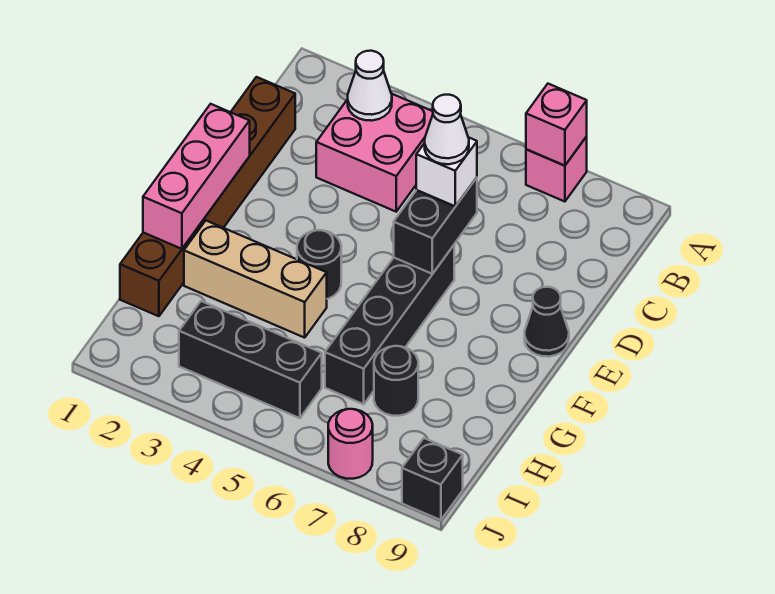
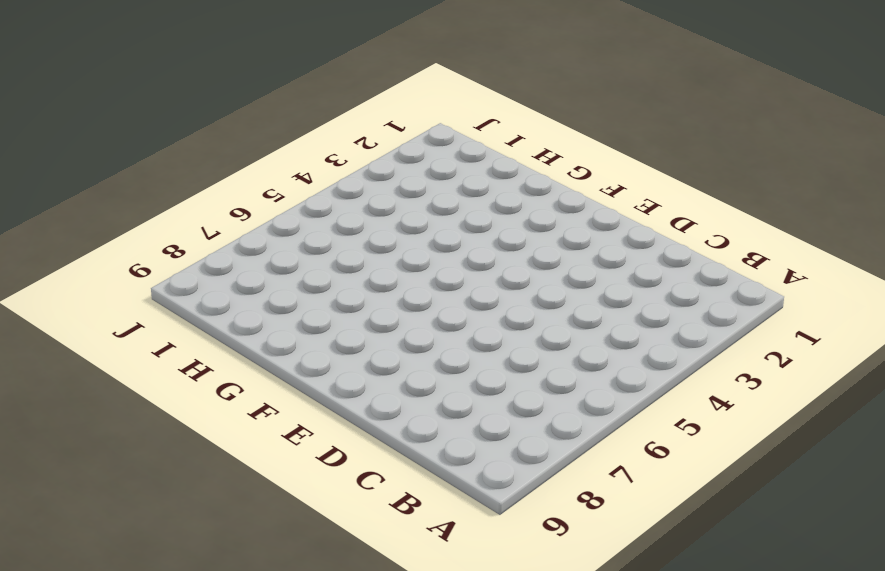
none -> pink brick A7 level 1
none -> pink brick B3:C4 level 1
none -> brown brick C1:H1 level 1

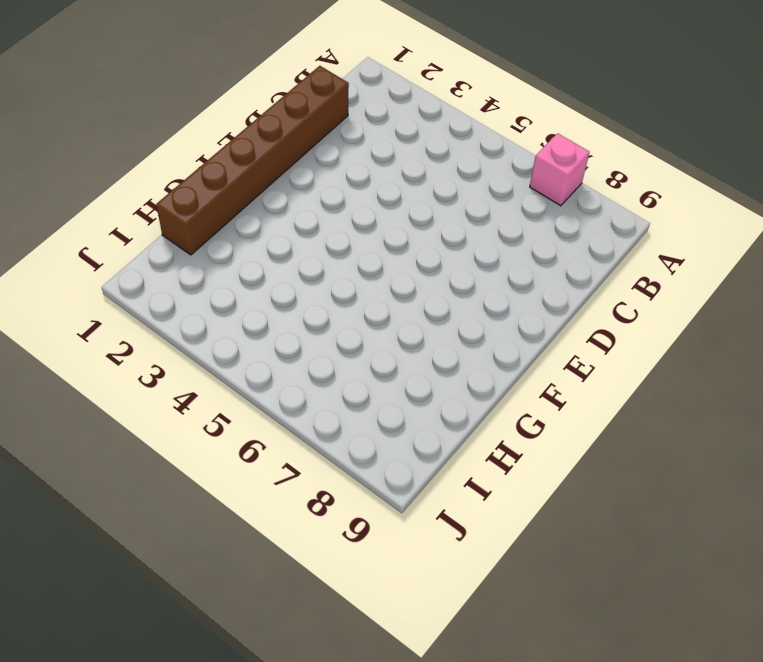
none -> pink brick B3:C4 level 1
none -> black brick E6:H6 level 1
none -> black cone E9 level 1

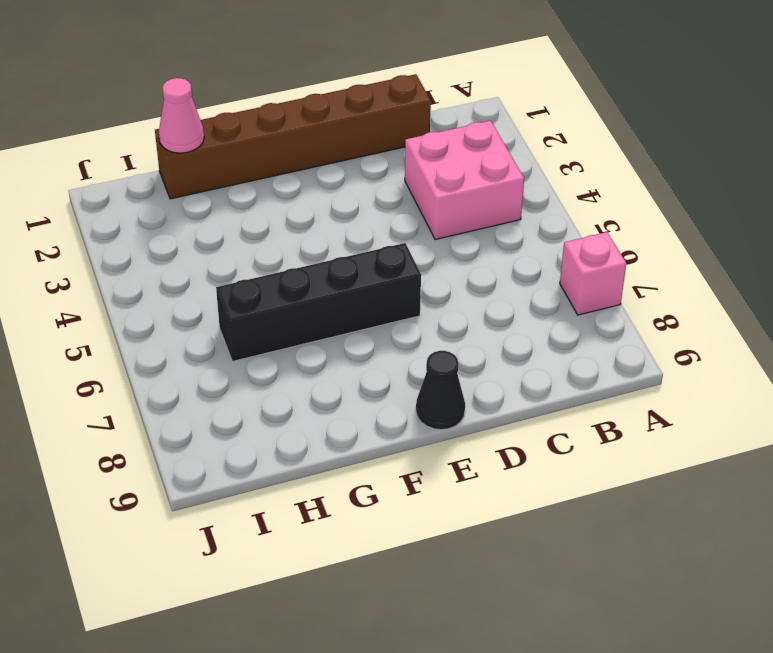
pink cone H1 level 2 -> none
none -> black round brick F4 level 1
none -> tan brick G2:G4 level 1
none -> black round brick H7 level 1

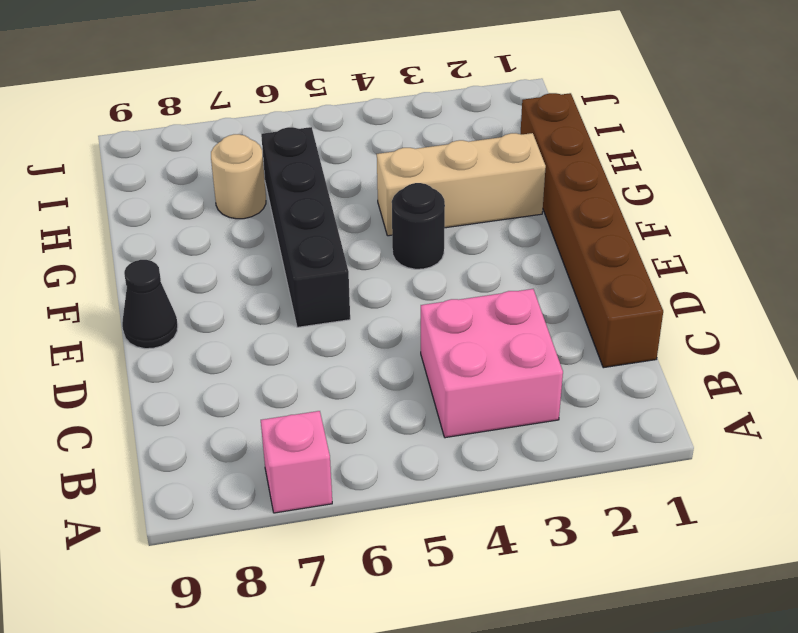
tan round brick H7 level 1 -> black round brick H7 level 1
none -> black brick I3:I5 level 1
none -> pink round brick J7 level 1
none -> black brick J9 level 1

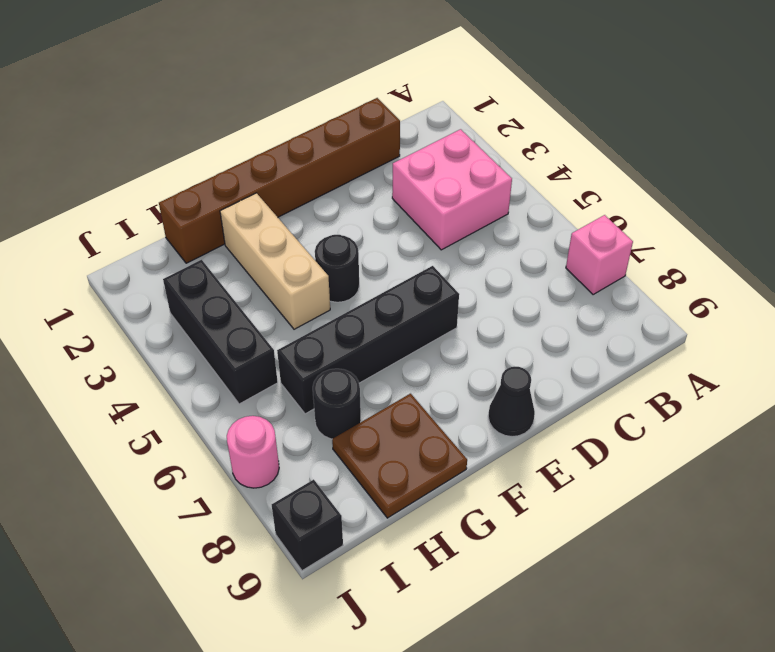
brown plate G8:H9 level 1 -> none
none -> pink brick A7 level 2
none -> white cone B3 level 2
none -> black brick D6:E6 level 2

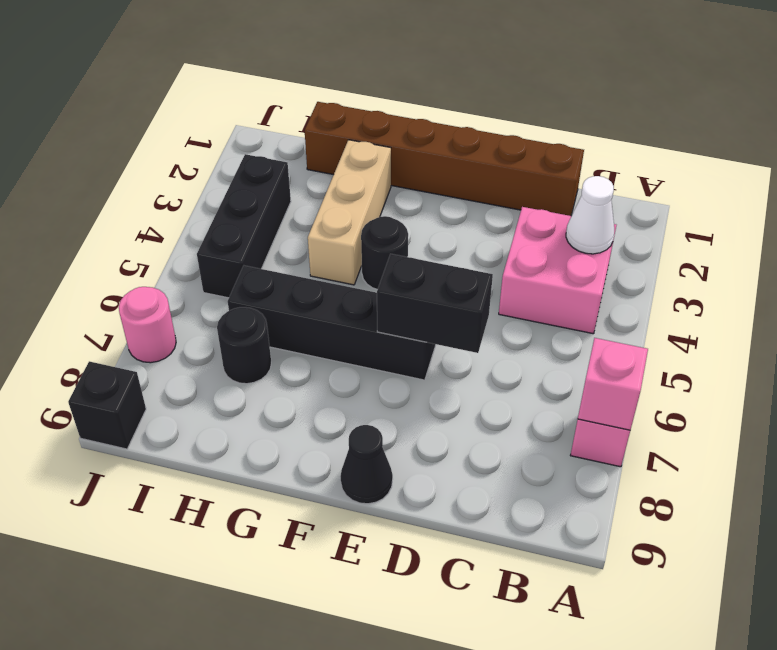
none -> pink brick E1:G1 level 2
none -> white brick D6 level 3
none -> white cone D6 level 4

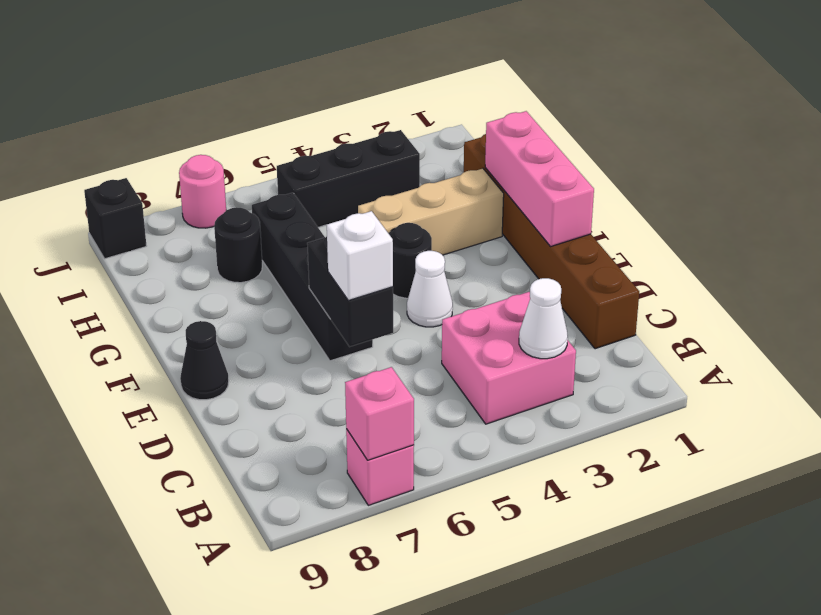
white cone E4 level 1 -> white cone D6 level 4

